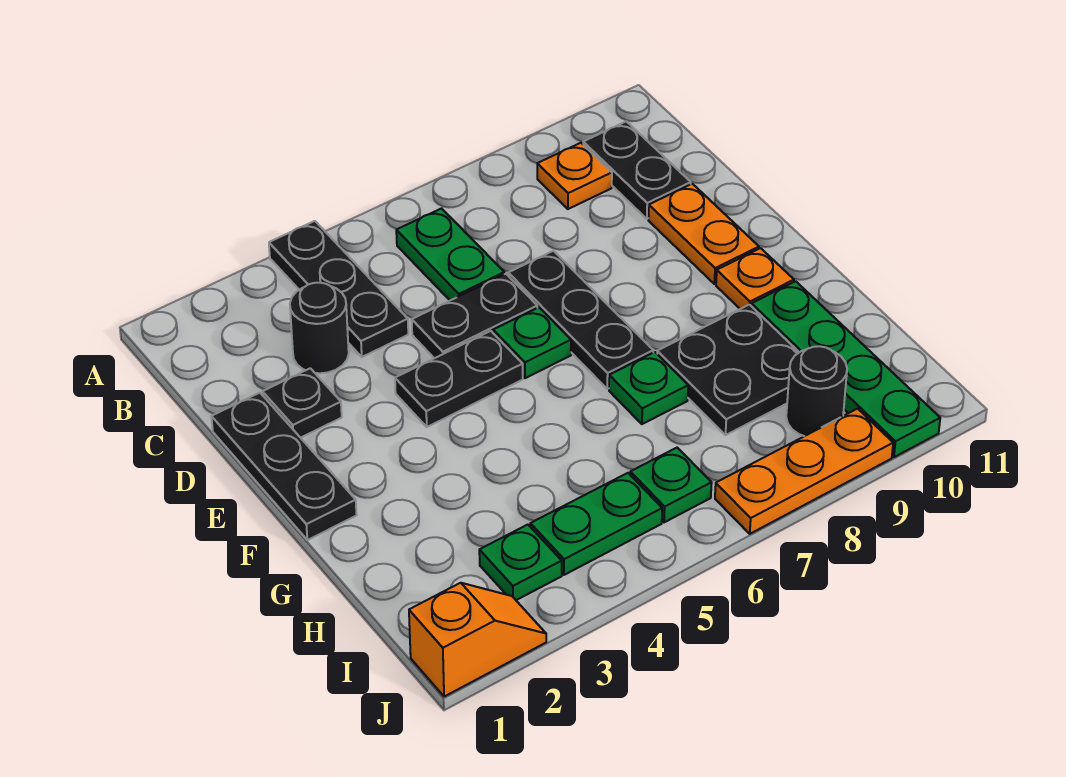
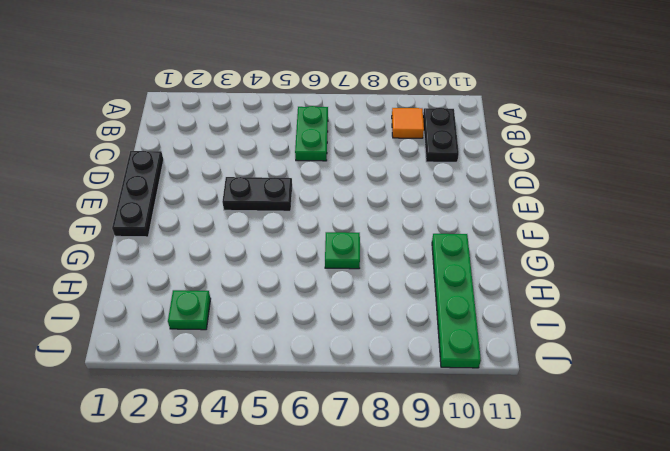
orange tile B9 level 1 -> orange plate B9 level 1
none -> black plate A4:C4 level 1
none -> black round brick C3 level 1
none -> black plate D2 level 1

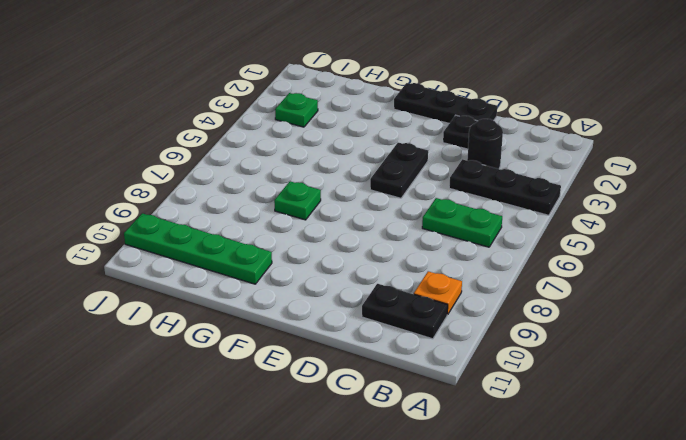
none -> black plate D5:D6 level 1
none -> black plate D7:F7 level 1
none -> orange plate D10:E10 level 1

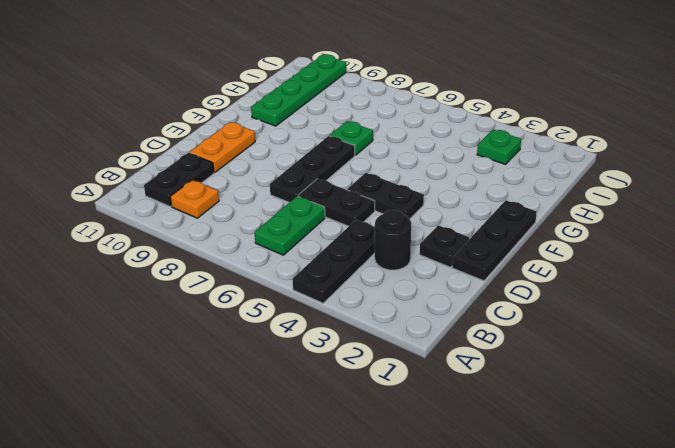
none -> green plate E6 level 1
none -> orange plate F10 level 1
none -> black plate G8:H9 level 1

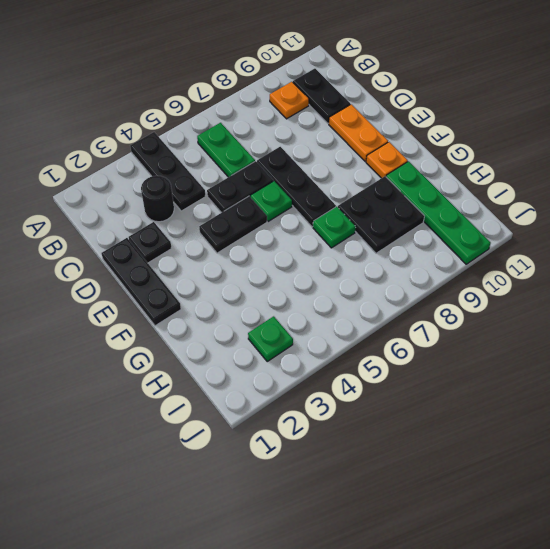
none -> green plate I4:I5 level 1
none -> green plate I6 level 1
none -> black round brick I9 level 1

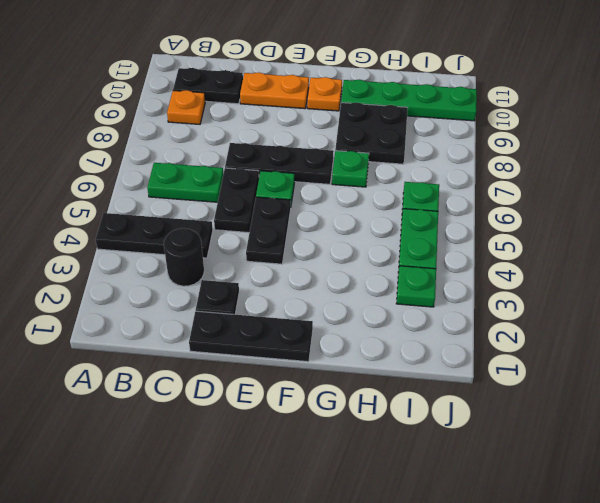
none -> black round brick I9 level 1
none -> orange slope J1:J2 level 1 top 1
none -> orange plate J7:J9 level 1

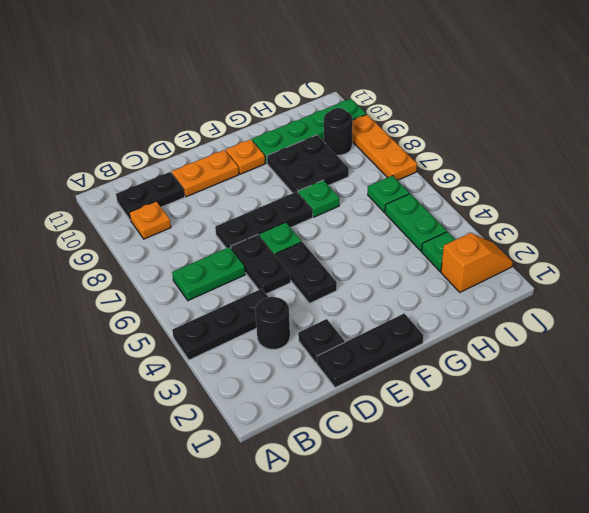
orange slope I2:J2 level 1 top I -> orange slope J1:J2 level 1 top 1

